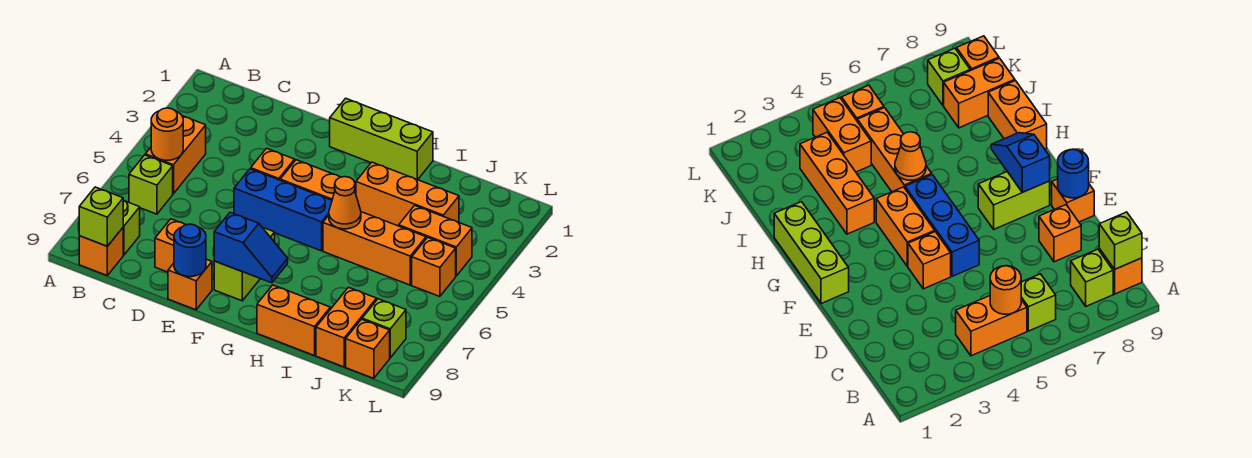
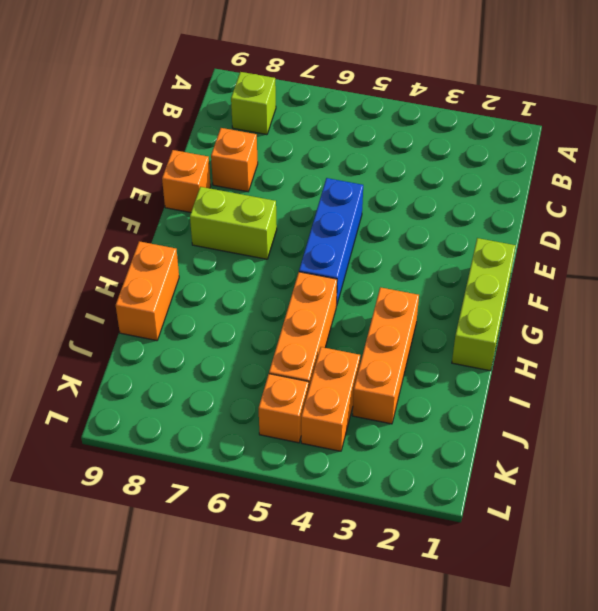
none -> orange brick B4:B5 level 1
none -> lime brick B6 level 1
none -> orange brick B9 level 1

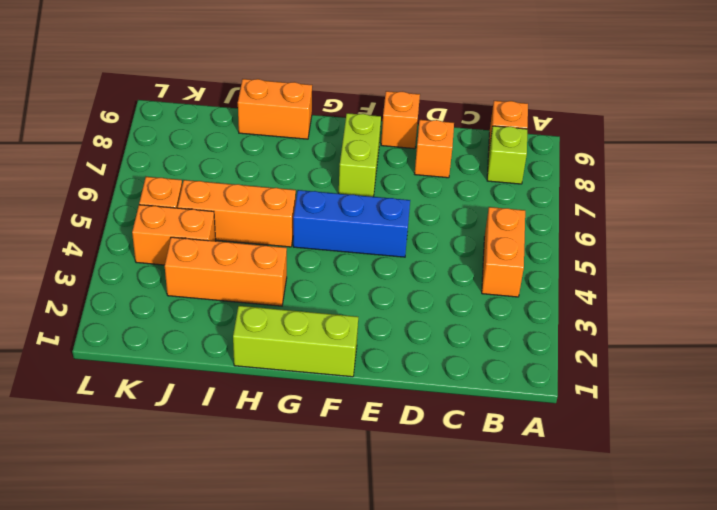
none -> lime brick B6 level 1
none -> orange brick E4 level 1
none -> orange brick F4:G4 level 1

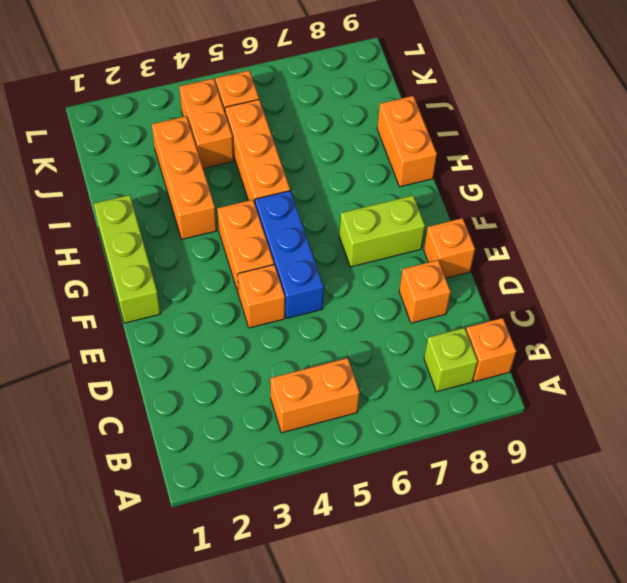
none -> lime brick B6 level 1
none -> orange brick J8:J9 level 1
none -> lime brick K8 level 1

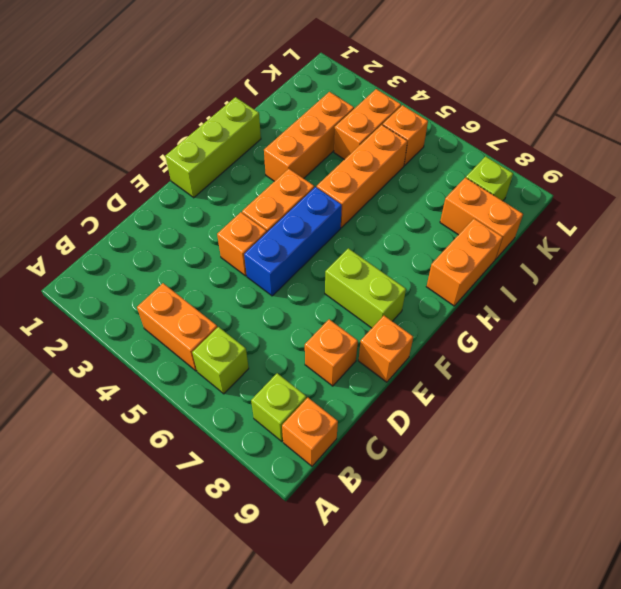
none -> orange brick K9 level 1
none -> orange round brick B5 level 2
none -> lime brick B9 level 2

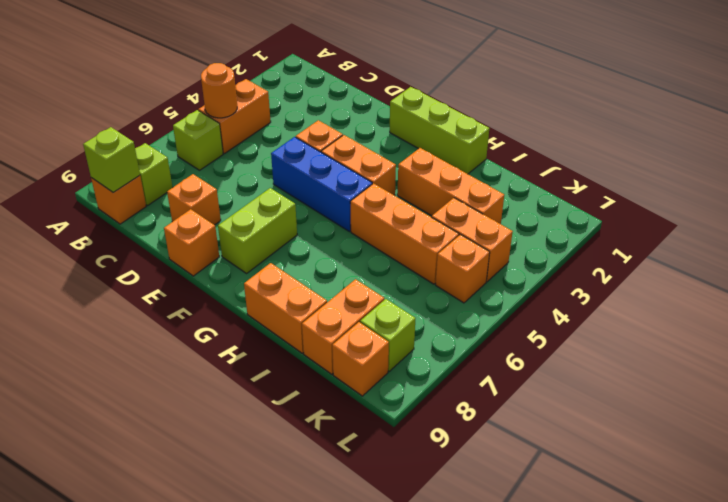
none -> blue round brick E9 level 2
none -> blue slope F8:G8 level 2 top F
none -> orange cone H5 level 2

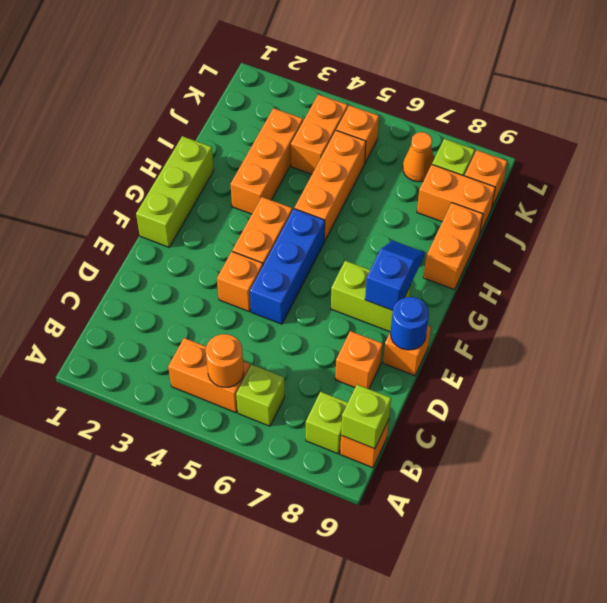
orange cone K7 level 1 -> orange cone H5 level 2

